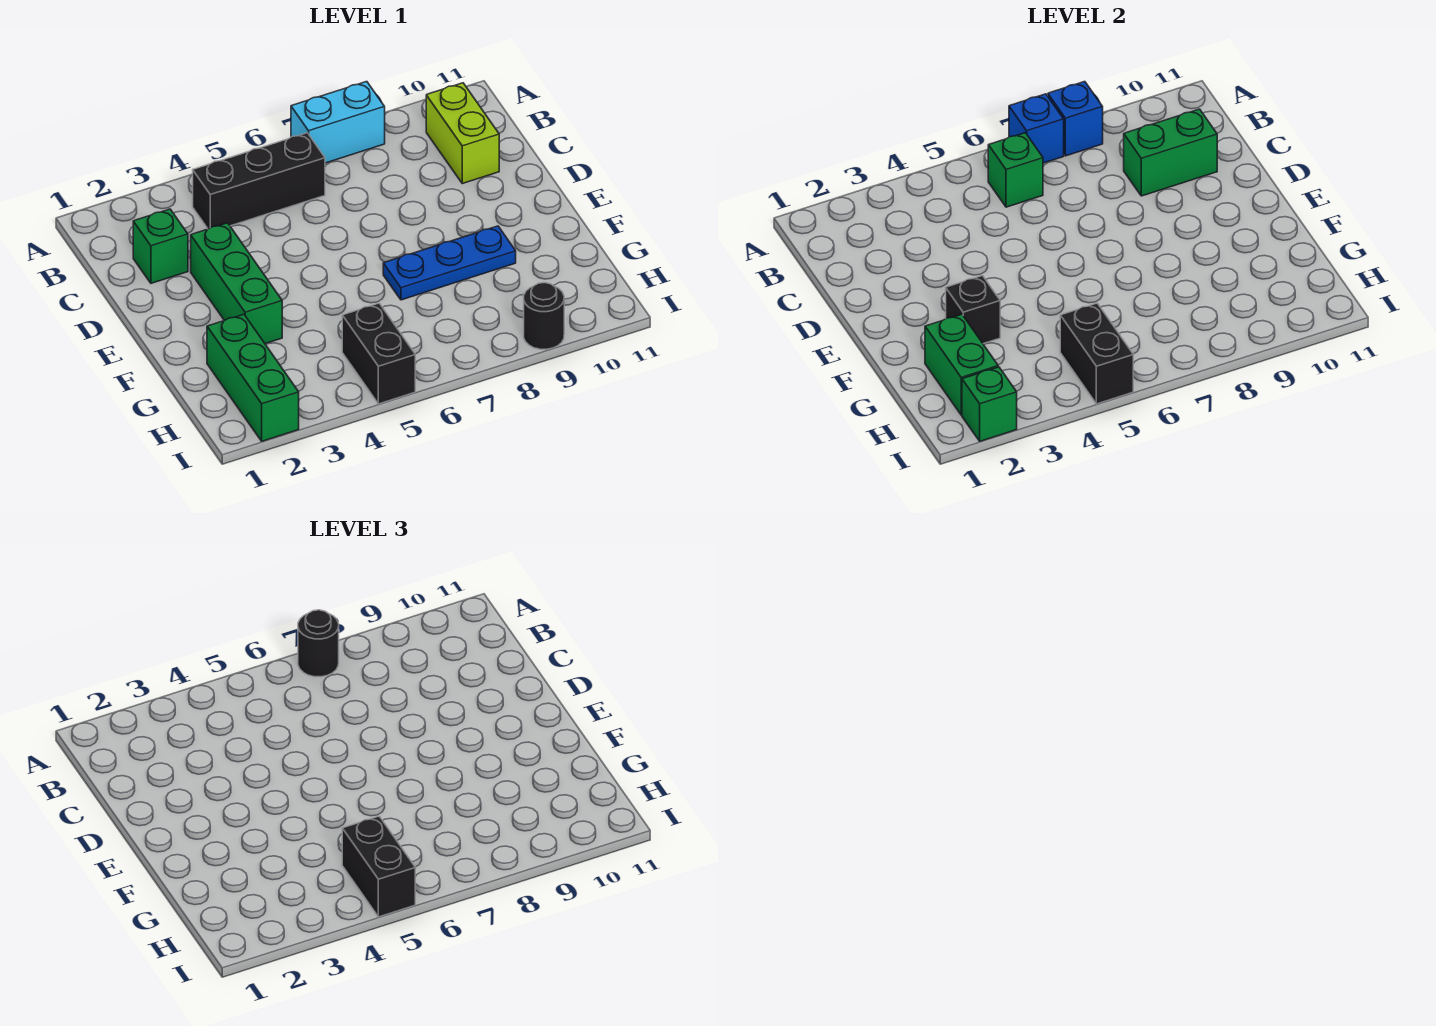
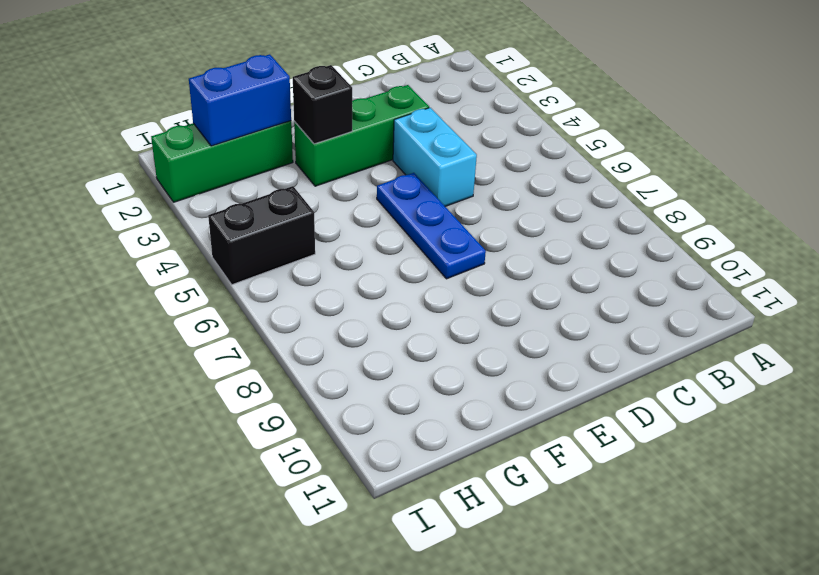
cyan brick D4:D5 level 1 -> cyan brick A7:A8 level 1
blue plate E5:E7 level 1 -> blue plate F7:F9 level 1
blue brick G2:H2 level 2 -> green brick G2:H2 level 2
none -> black brick B4:B6 level 1
none -> lime brick B10:C10 level 1
none -> green brick C2 level 1

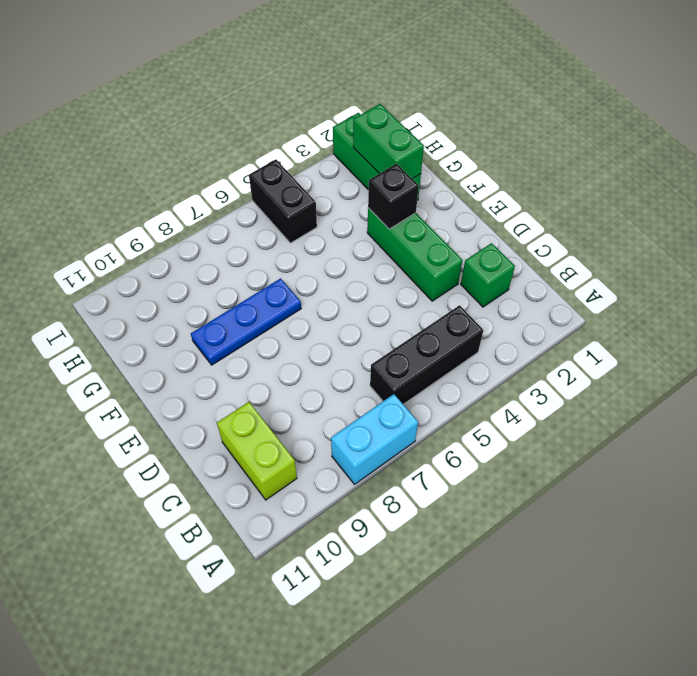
none -> black round brick I9 level 1
none -> blue brick A7 level 2
none -> blue brick A8 level 2

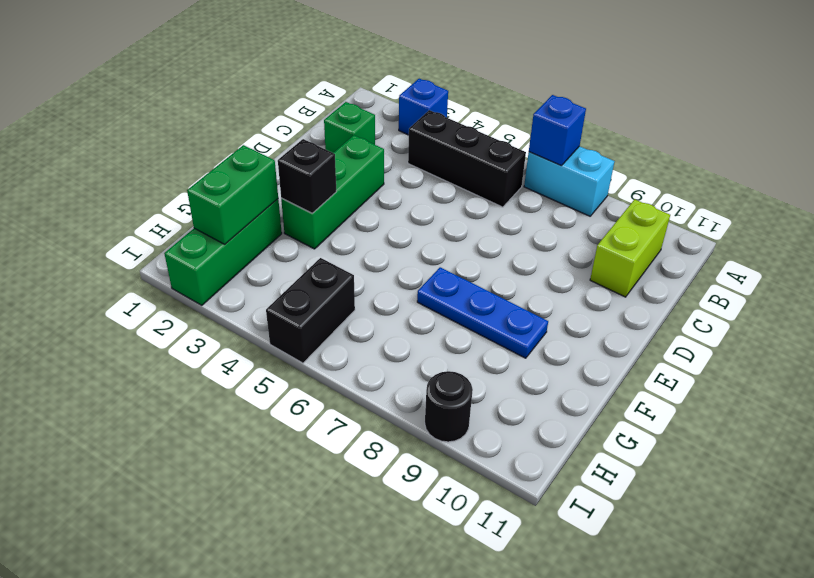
blue brick A3 level 1 -> blue brick A8 level 2
none -> green brick B6 level 2
none -> green brick C9:C10 level 2
none -> black brick H5:I5 level 2

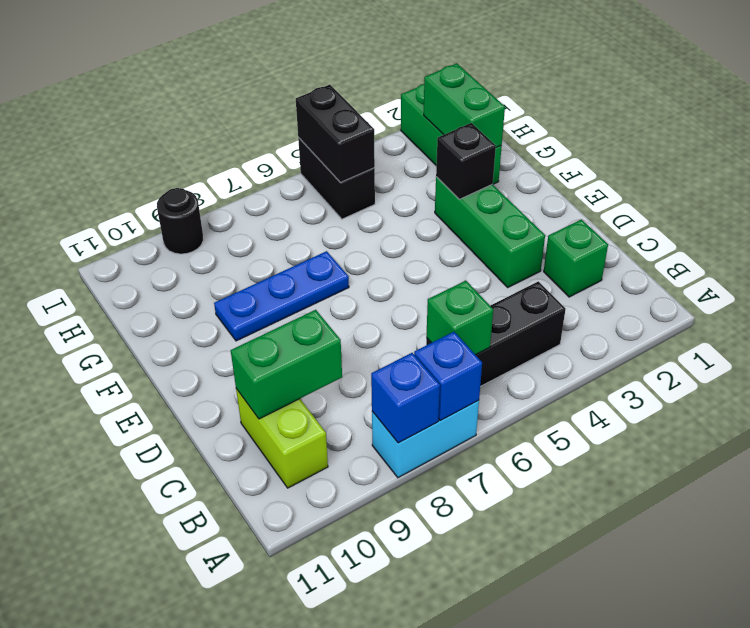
none -> green brick I2 level 2
none -> black round brick A7 level 3
none -> black brick H5:I5 level 3

